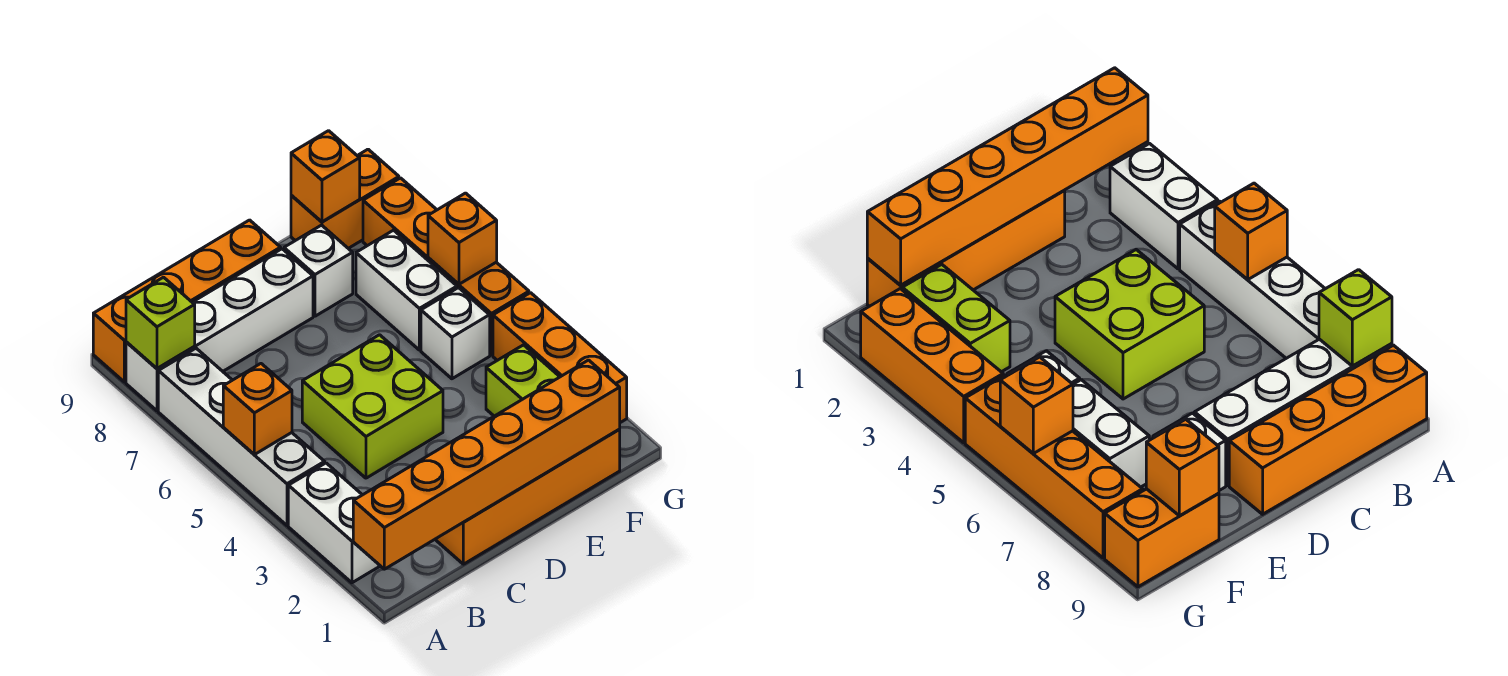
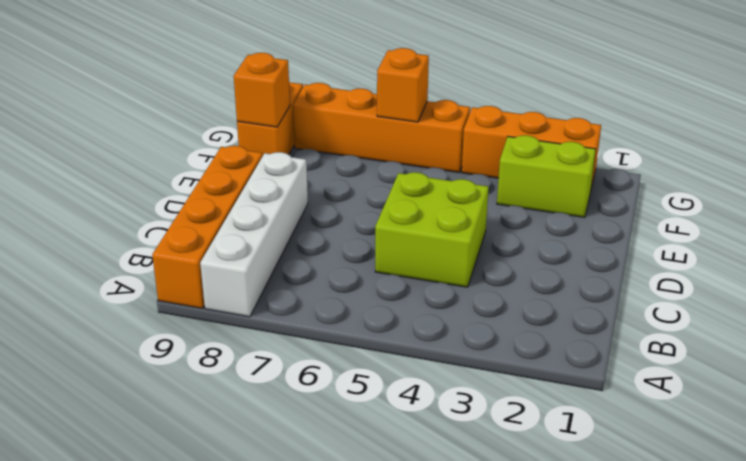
none -> white brick A2:A3 level 1
none -> white brick A4:A7 level 1
none -> orange brick C1:F1 level 1

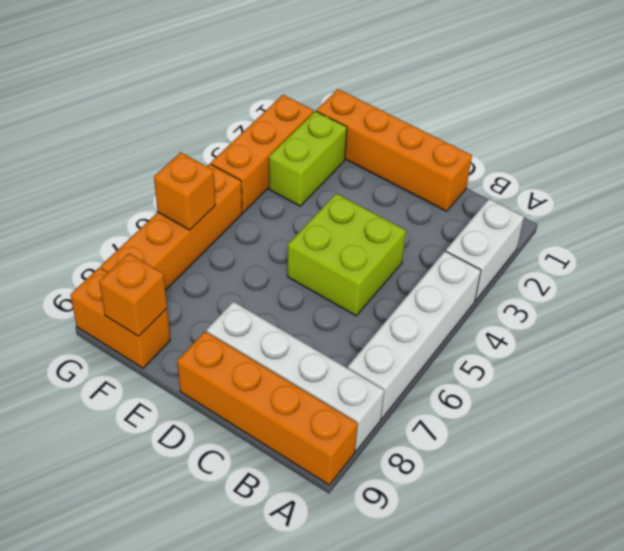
none -> white brick E8 level 1
none -> white brick F5 level 1
none -> white brick F6:F7 level 1

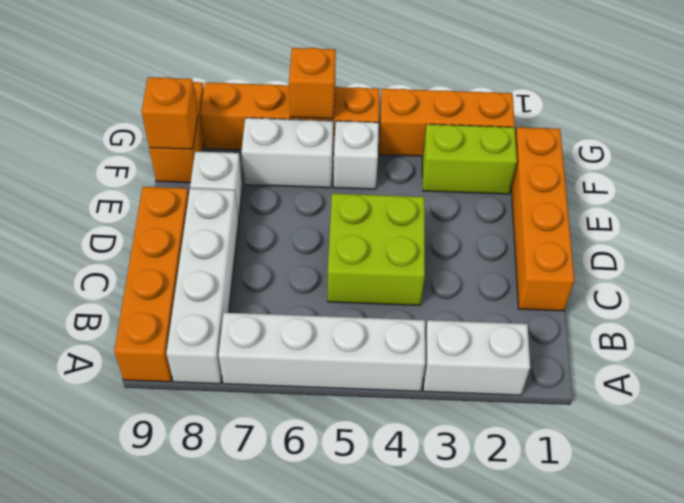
none -> orange brick A1:F1 level 2
none -> orange brick A5 level 2
none -> lime brick A8 level 2

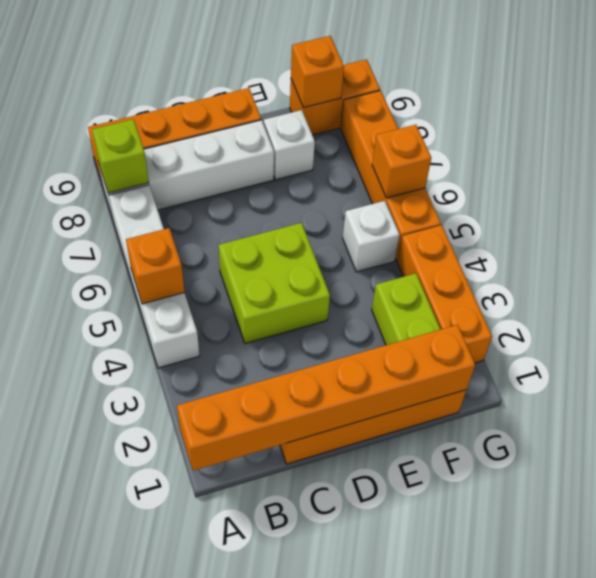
none -> white brick A2:A3 level 1
none -> white brick F6:F7 level 1

